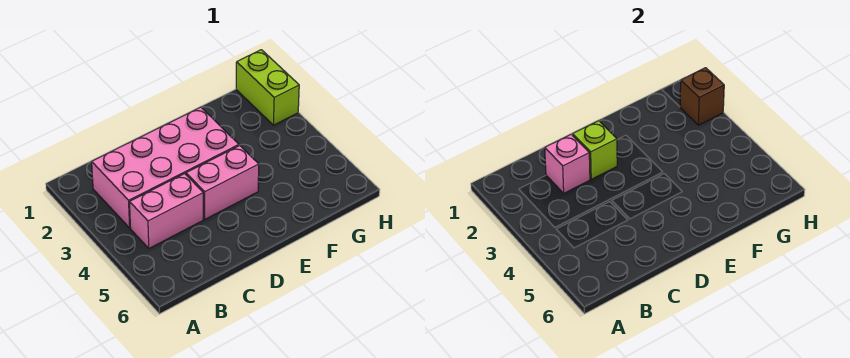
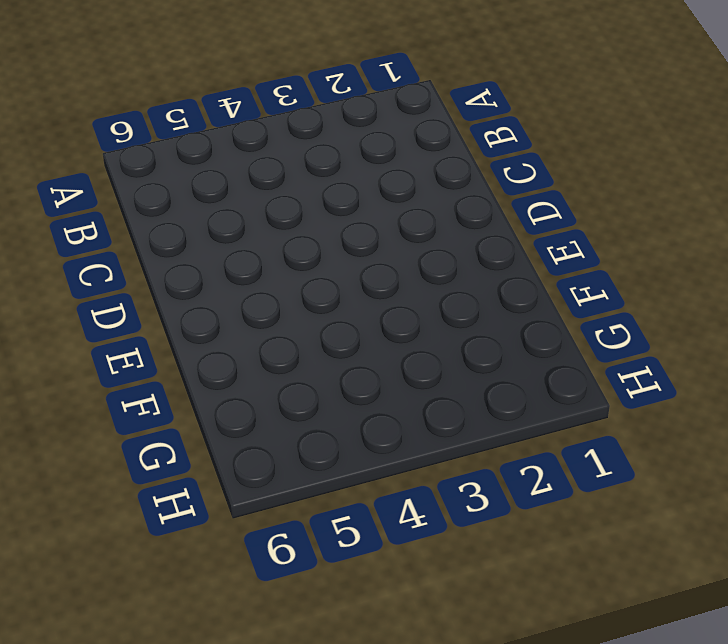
none -> pink brick B2:E3 level 1
none -> pink brick B4:C4 level 1

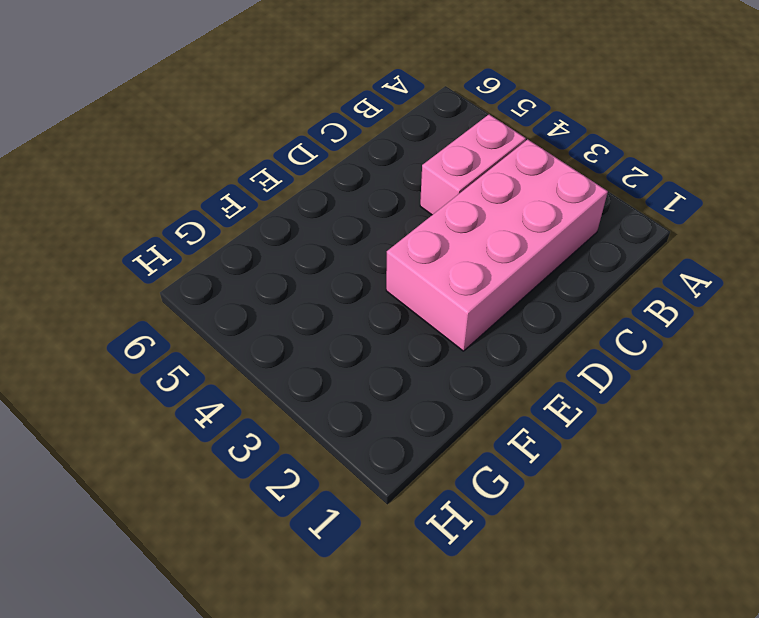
none -> pink brick D4:E4 level 1
none -> lime brick H1:H2 level 1

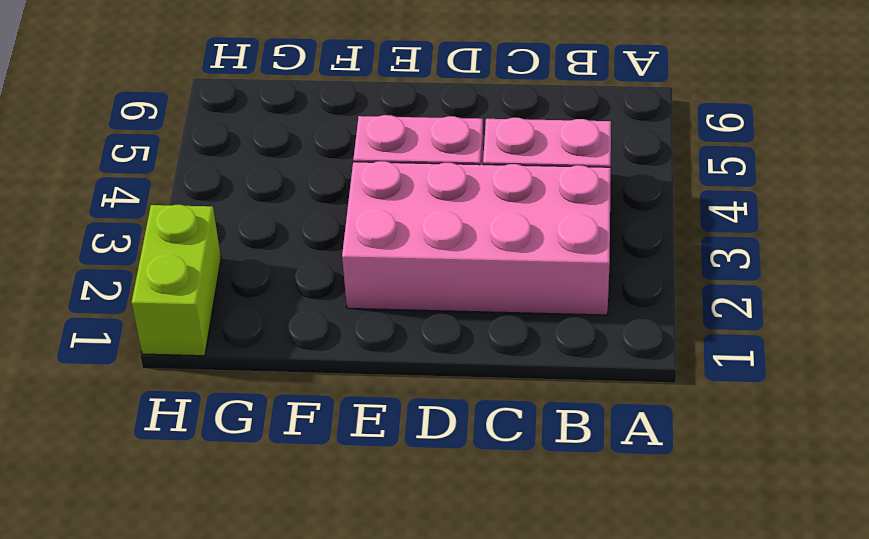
none -> pink brick C2 level 2
none -> lime brick D2 level 2

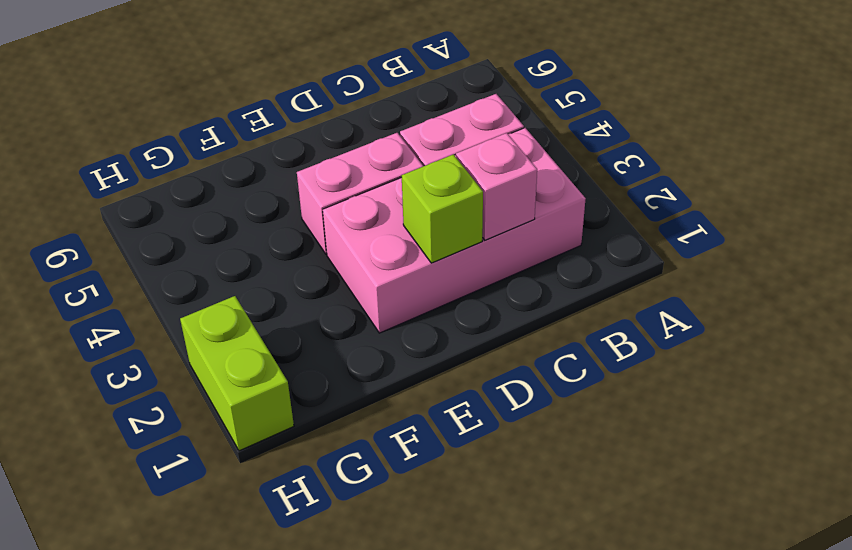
none -> brown brick H2 level 2

